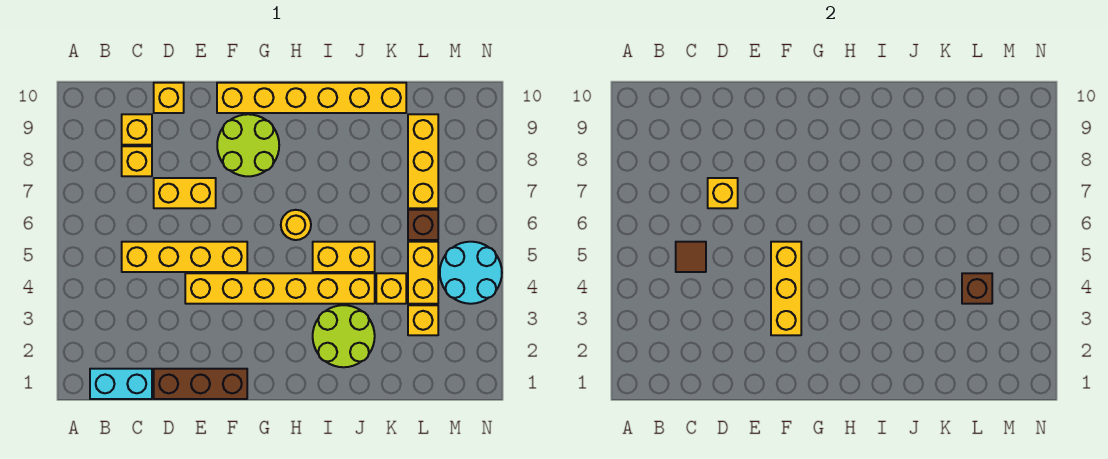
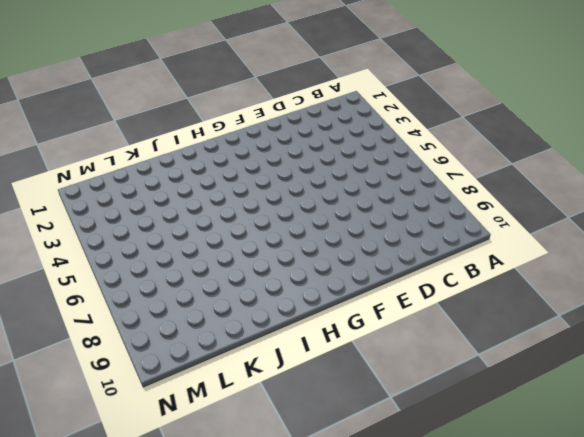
none -> cyan brick B1:C1 level 1
none -> yellow brick C5:F5 level 1
none -> yellow brick C8 level 1

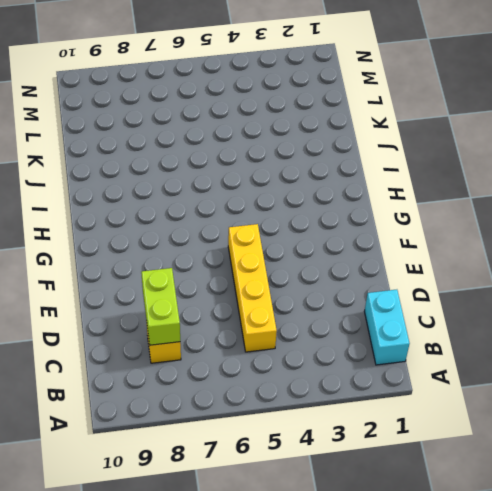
lime brick C8:D8 level 2 -> none
none -> yellow brick C9 level 1
none -> brown brick D1:F1 level 1
none -> yellow brick D7:E7 level 1

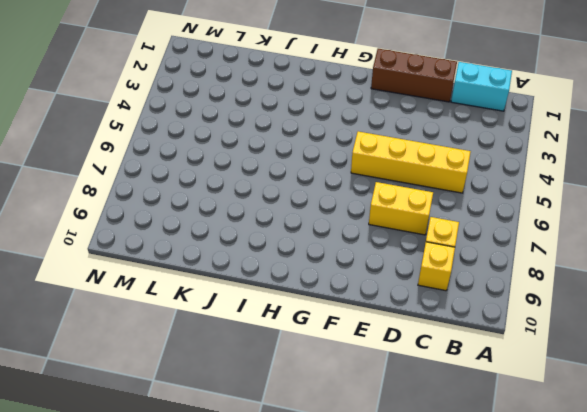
none -> yellow brick D10 level 1
none -> yellow brick E4:J4 level 1
none -> lime round brick F8:G9 level 1

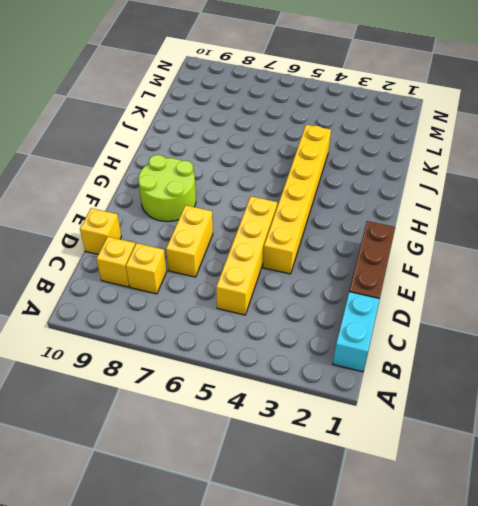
none -> yellow brick F10:K10 level 1
none -> yellow round brick H6 level 1
none -> lime round brick I2:J3 level 1

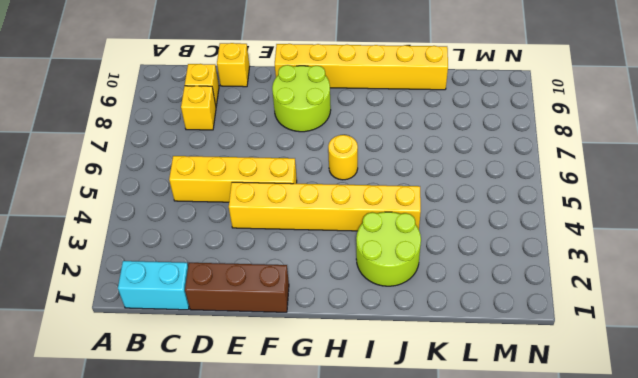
none -> yellow brick D7:E7 level 1
none -> yellow brick I5:J5 level 1
none -> yellow brick K4 level 1

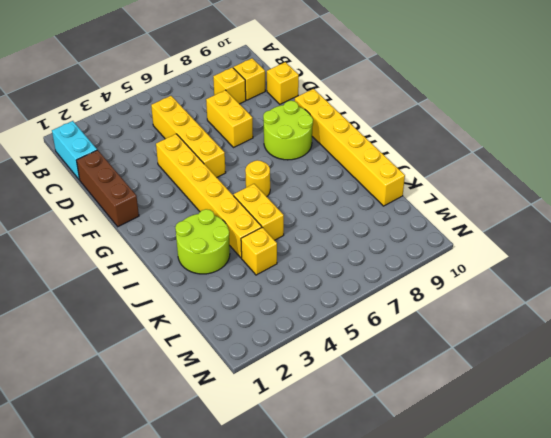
none -> yellow brick L3 level 1
none -> yellow brick L4:L5 level 1
none -> brown brick L6 level 1

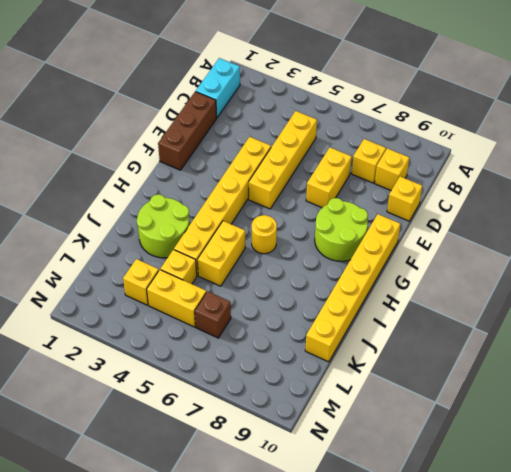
none -> yellow brick L7:L9 level 1
none -> cyan round brick M4:N5 level 1
none -> brown tile C5 level 2

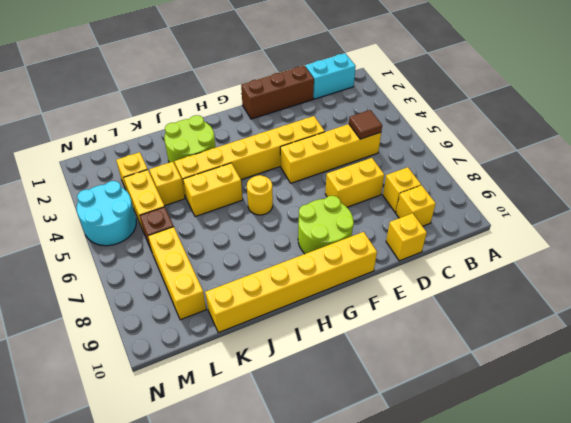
none -> yellow brick D7 level 2
none -> yellow brick F3:F5 level 2
none -> brown brick L4 level 2

